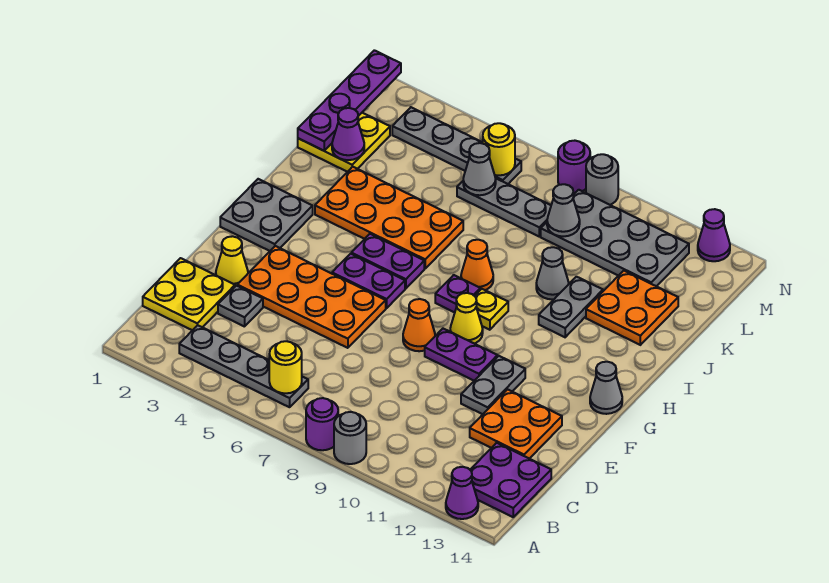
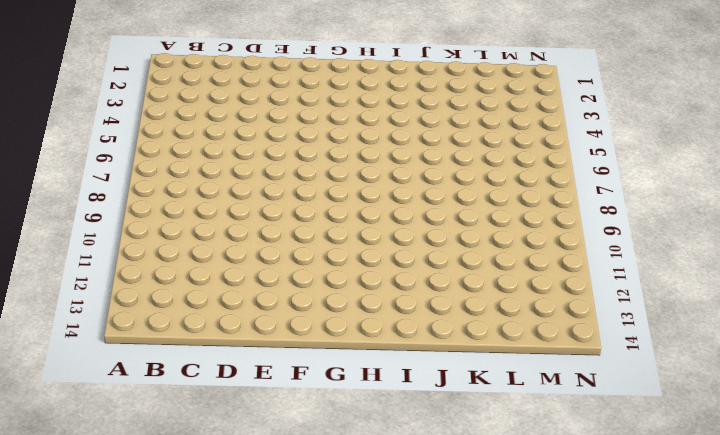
none -> purple round brick A8 level 1
none -> grey round brick A9 level 1
none -> purple cone A13 level 1
none -> grey plate B3:B6 level 1

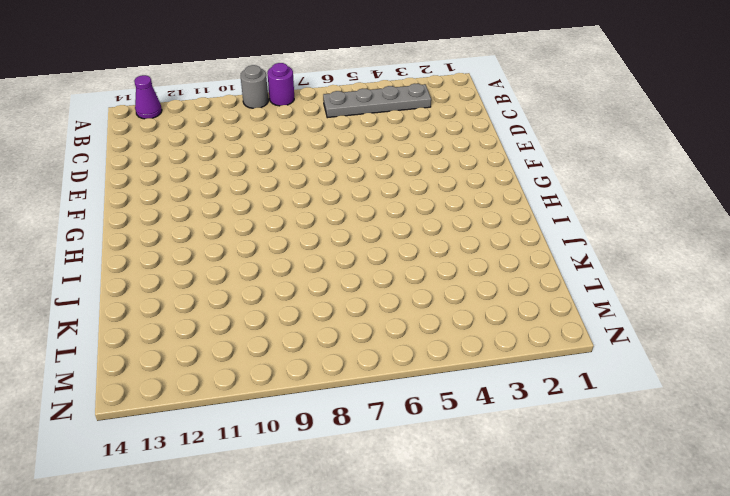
none -> purple plate B13:C14 level 1
none -> yellow plate C1:D2 level 1
none -> grey plate D3 level 1
none -> orange plate D12:E13 level 1

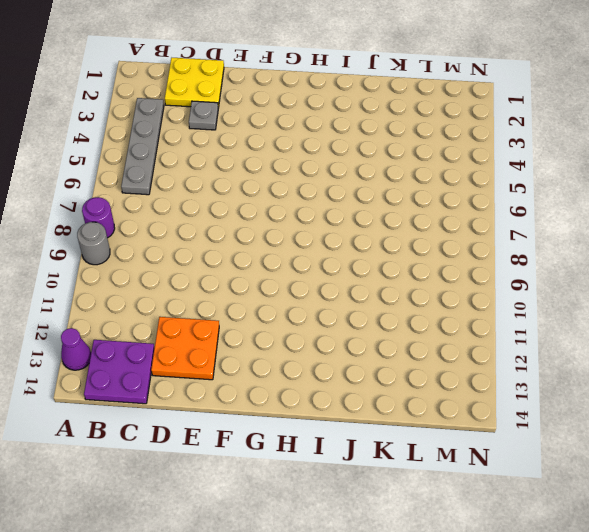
none -> yellow cone E2 level 1
none -> orange plate E3:F6 level 1
none -> grey plate E11:F11 level 1
none -> orange cone F8 level 1

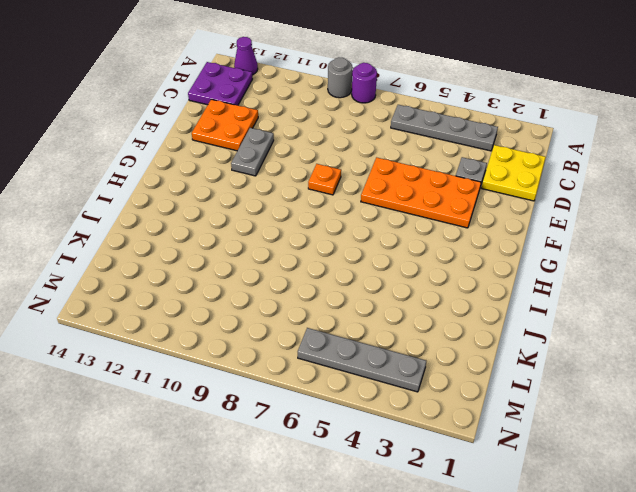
orange plate F8 level 1 -> orange cone F8 level 1
none -> yellow cone E2 level 1
none -> purple plate F9:F10 level 1
none -> grey plate G1:H2 level 1
none -> purple plate G5:G6 level 1

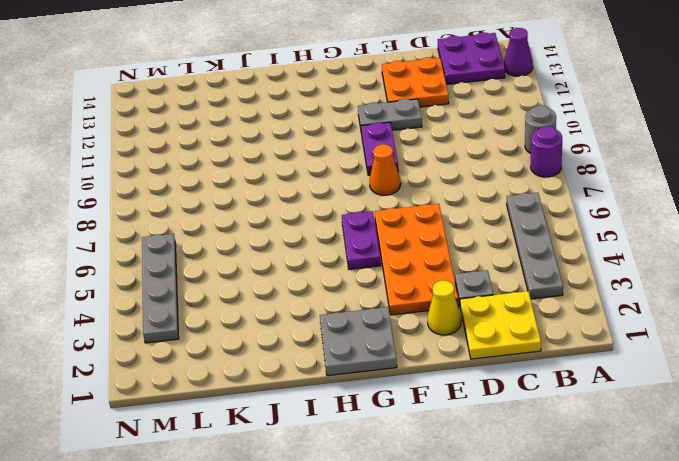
none -> yellow cone G9 level 1
none -> grey cone G14 level 1
none -> purple plate H5:H6 level 1
none -> purple plate H8 level 1

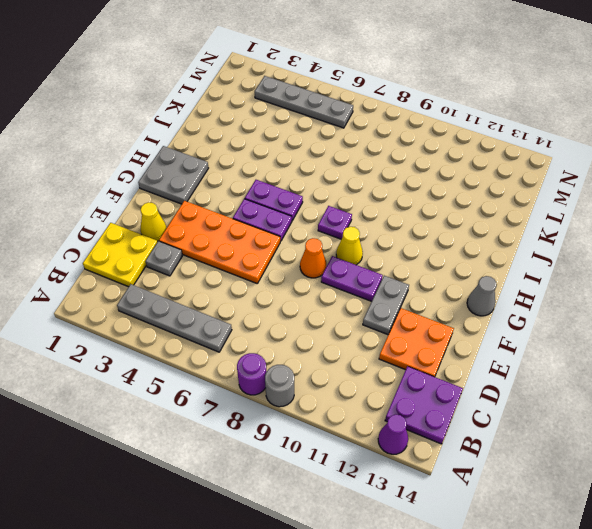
none -> yellow plate H9 level 1
none -> orange plate I3:J6 level 1
none -> orange cone I8 level 1
none -> grey plate I11:J11 level 1

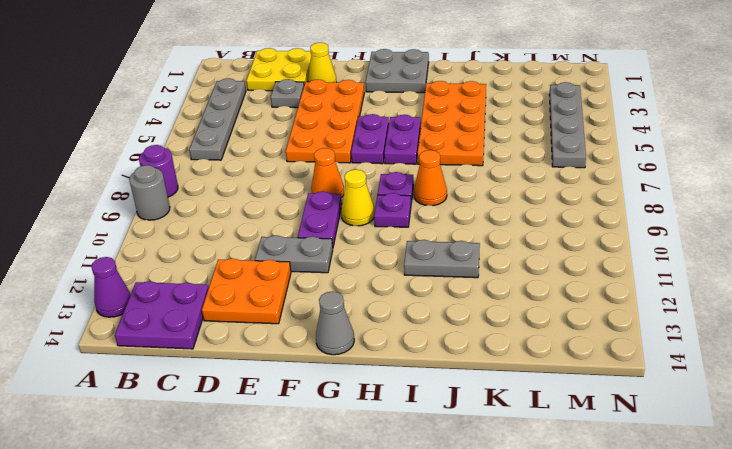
purple plate H9 level 1 -> yellow plate H9 level 1
none -> grey cone J10 level 1
none -> orange plate J12:K13 level 1
none -> yellow plate K1:L2 level 1
none -> grey plate L6:L8 level 1

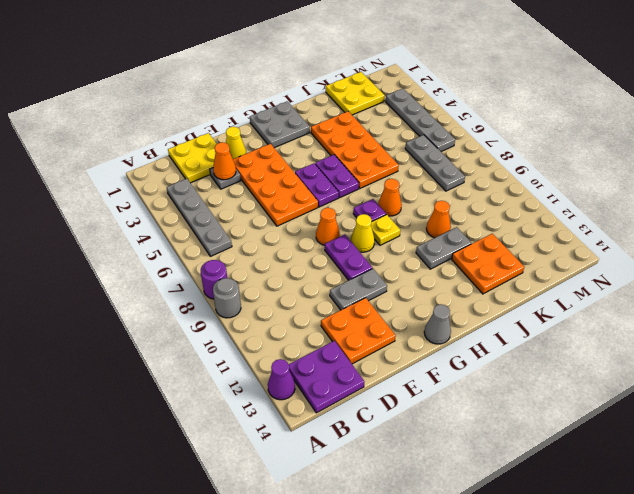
orange cone D3 level 2 -> none
orange cone J10 level 1 -> grey cone J10 level 1
none -> grey plate L9:M12 level 1
none -> purple round brick N8 level 1
none -> grey round brick N9 level 1
none -> purple cone N13 level 1

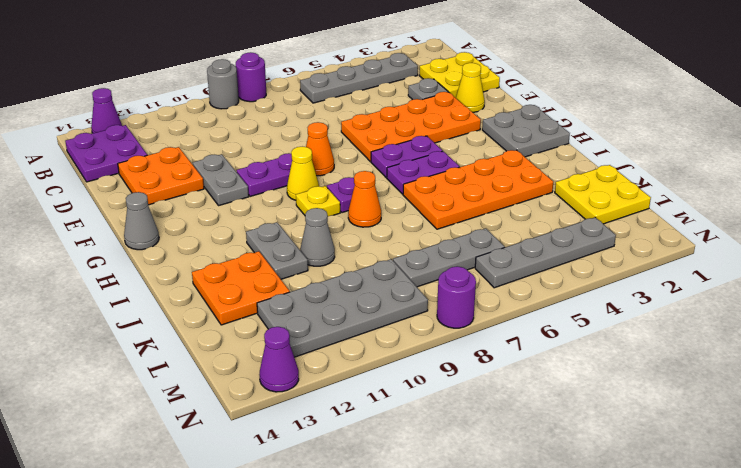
none -> grey round brick N9 level 1
none -> yellow round brick B6 level 2
none -> purple plate K1:N1 level 2
none -> purple cone K2 level 2

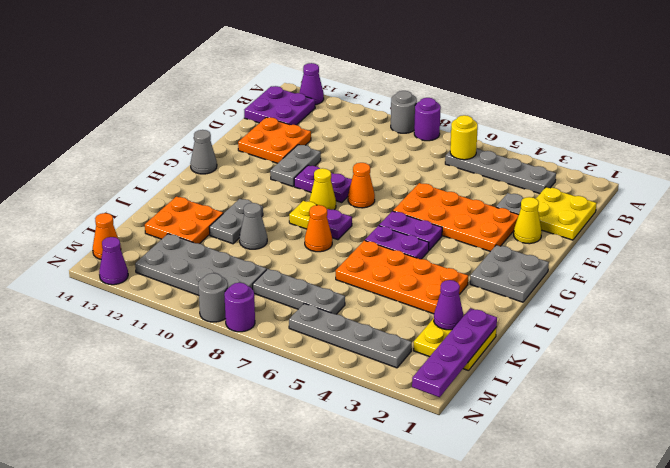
orange cone M14 level 1 -> none
none -> grey cone L6 level 2
none -> grey cone L9 level 2
none -> yellow round brick M6 level 2

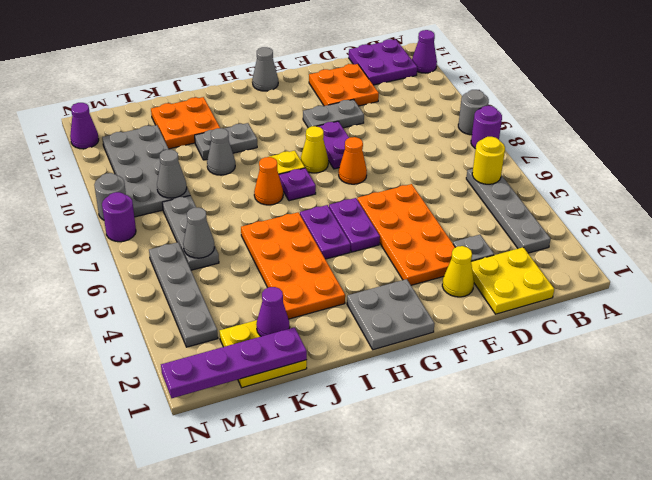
none -> yellow round brick M6 level 2

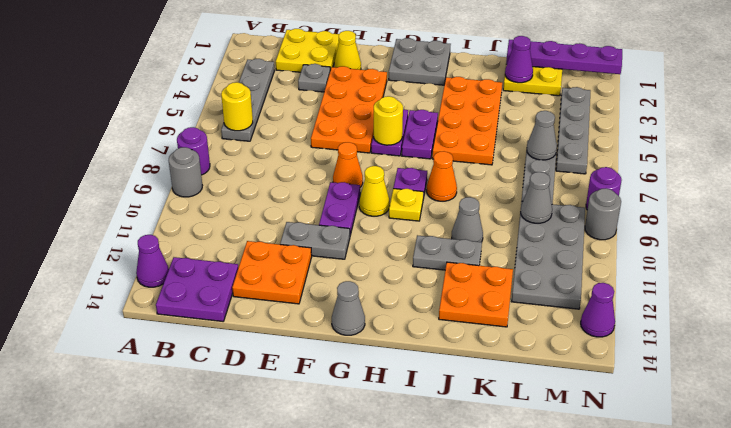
yellow round brick G6 level 2 -> yellow round brick M6 level 2

